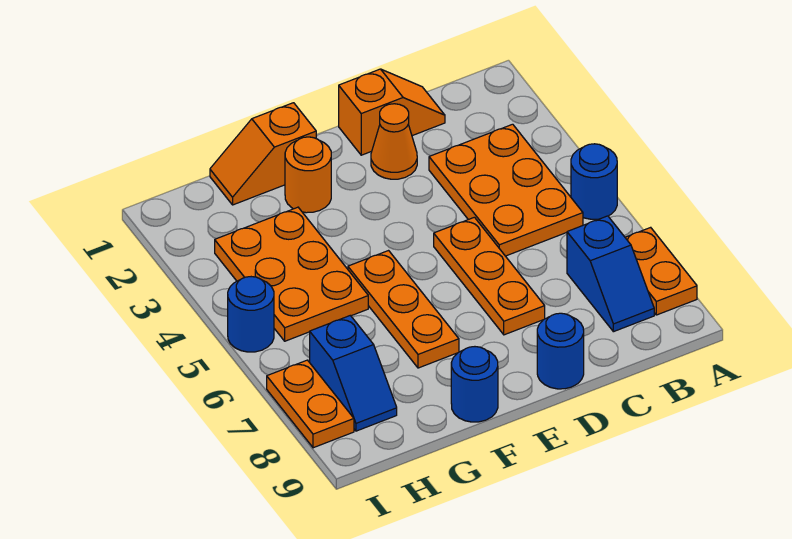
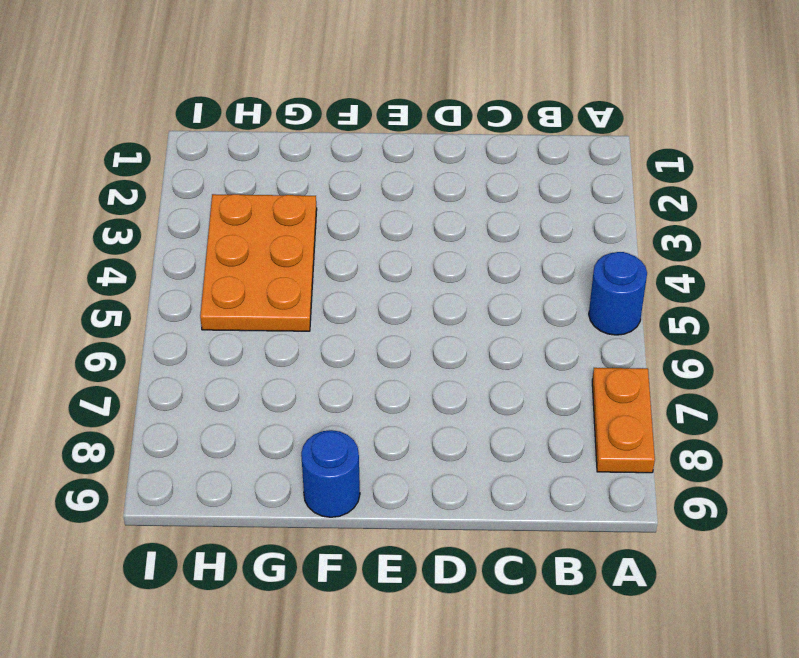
none -> orange plate B3:C5 level 1
none -> blue slope B7:B8 level 1 top 7
none -> orange slope C1:D1 level 1 top D

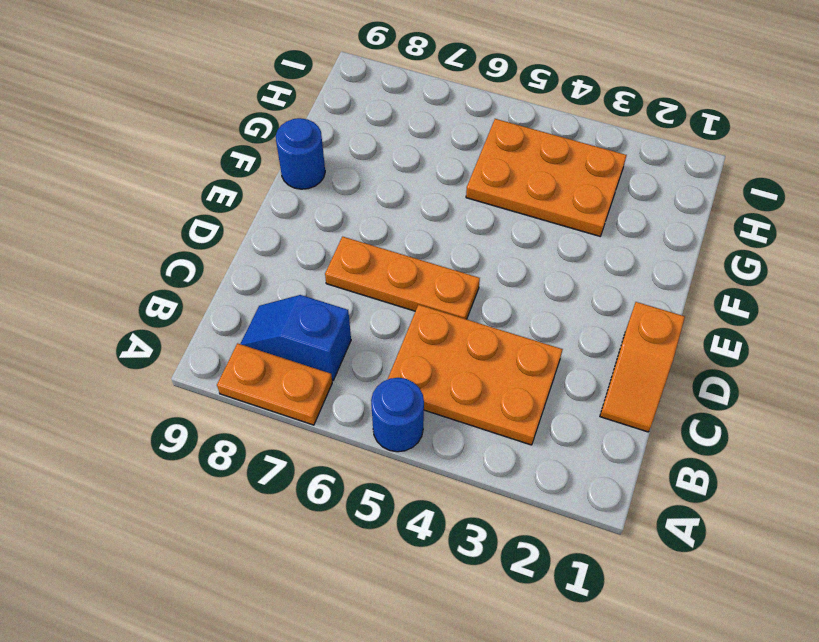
none -> orange cone D2 level 1
none -> blue round brick D9 level 1
none -> orange slope F1:G1 level 1 top F

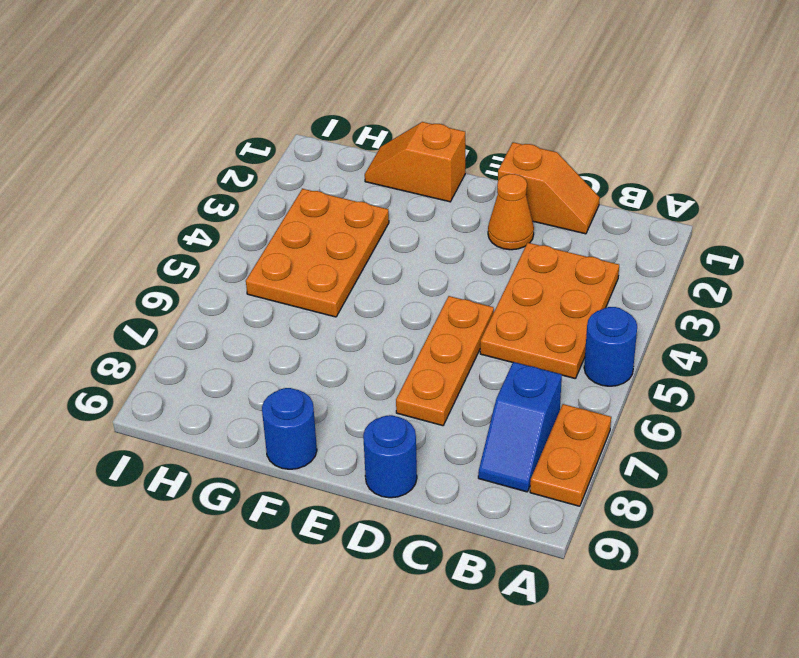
none -> orange round brick F2 level 1
none -> orange plate F5:F7 level 1
none -> blue slope H7:H8 level 1 top 7

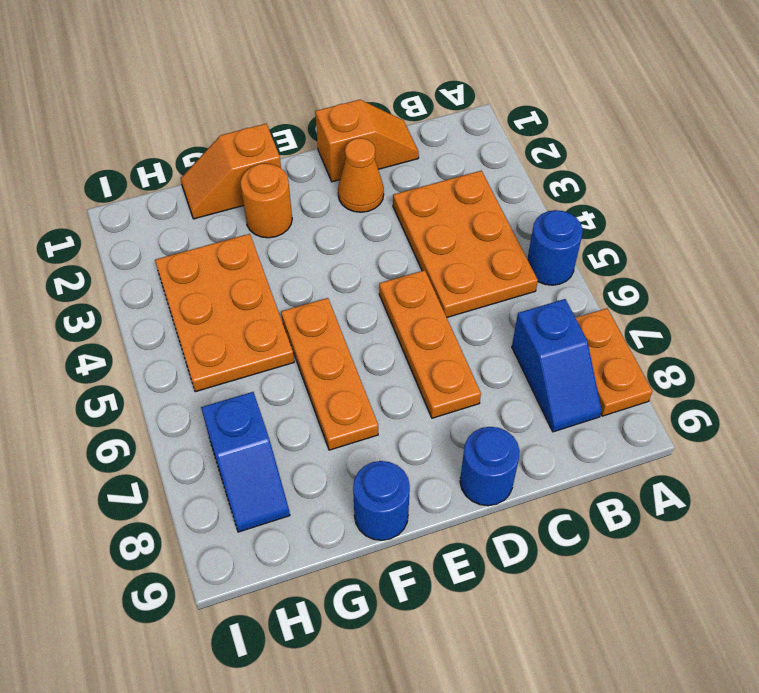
none -> blue round brick I5 level 1
none -> orange plate I7:I8 level 1

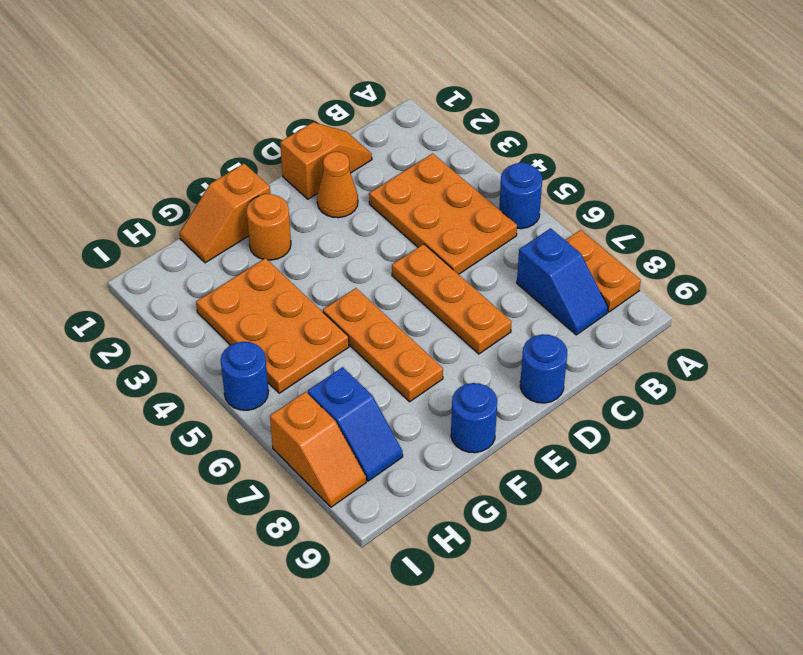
orange slope I7:I8 level 1 top 7 -> orange plate I7:I8 level 1

